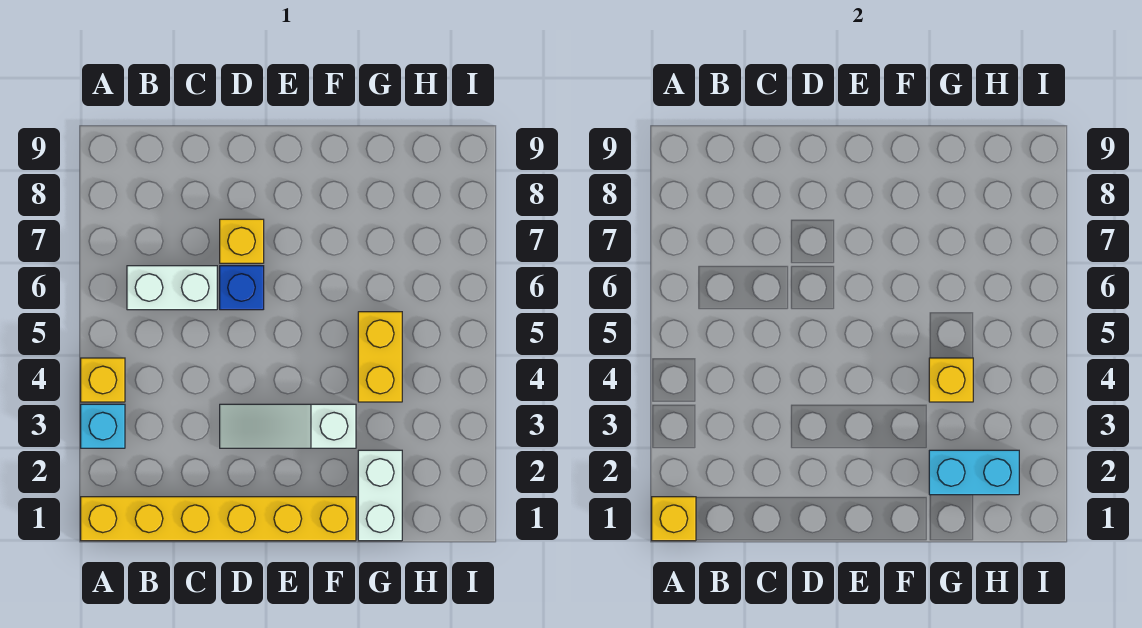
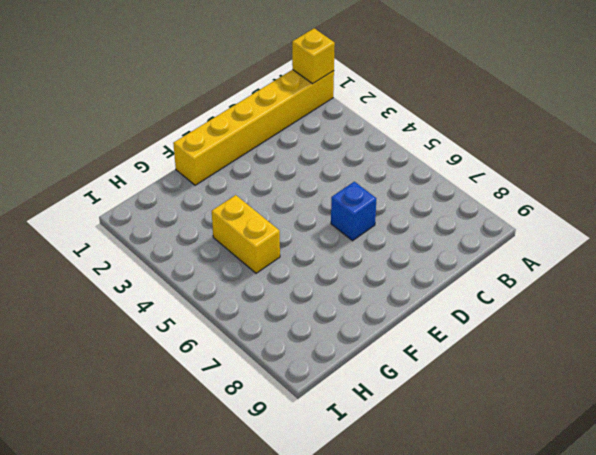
none -> cyan brick A3 level 1
none -> yellow brick A4 level 1
none -> white brick B6:C6 level 1

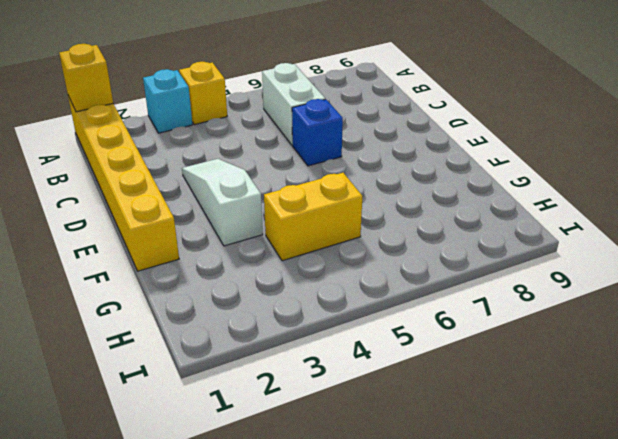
none -> yellow brick D7 level 1
none -> white brick G1:G2 level 1
none -> cyan brick G2:H2 level 2

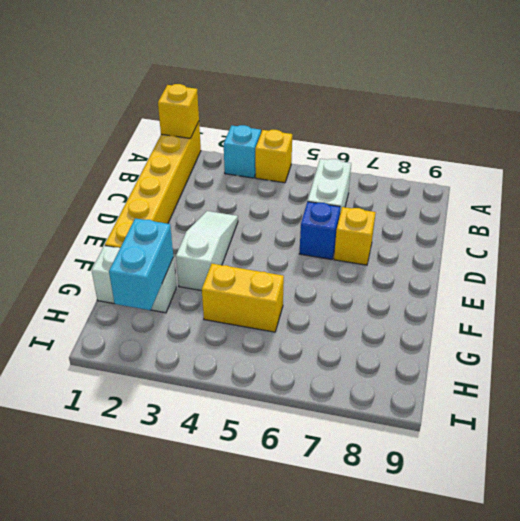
none -> yellow brick G4 level 2

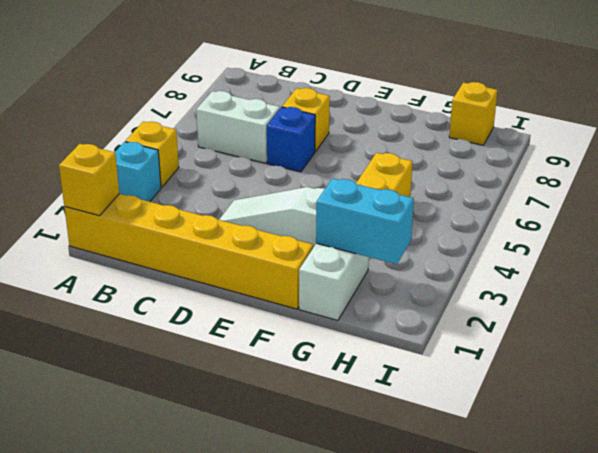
yellow brick H9 level 1 -> yellow brick G4 level 2

